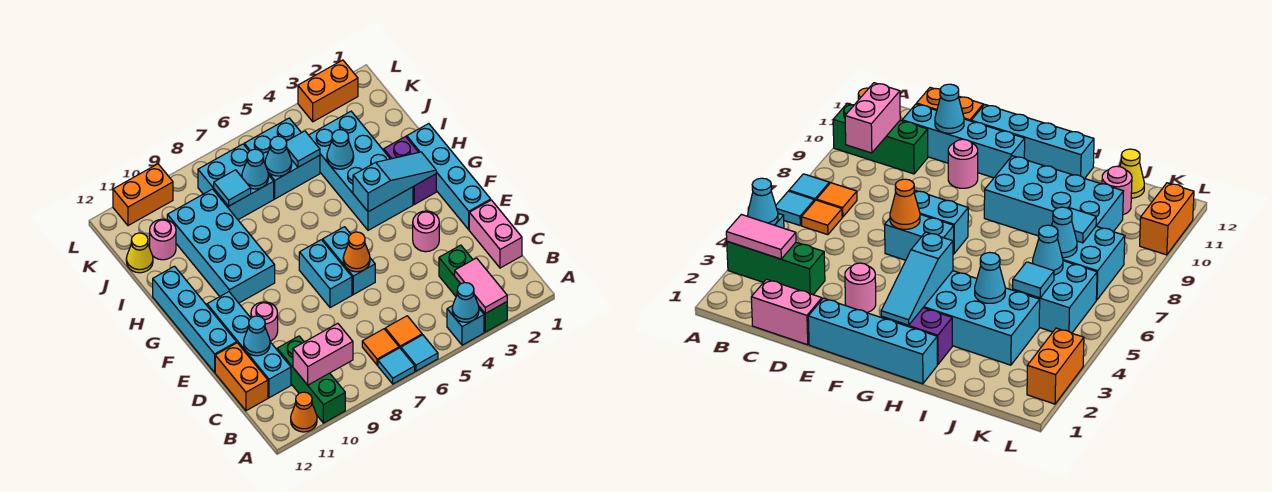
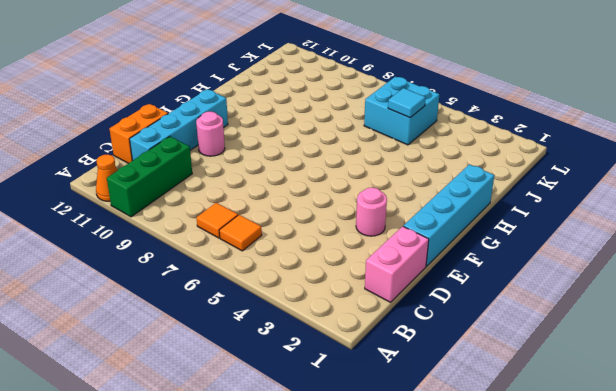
none -> green brick A3:C3 level 1
none -> cyan brick A4 level 1
none -> cyan tile A6 level 1
none -> cyan tile A7 level 1

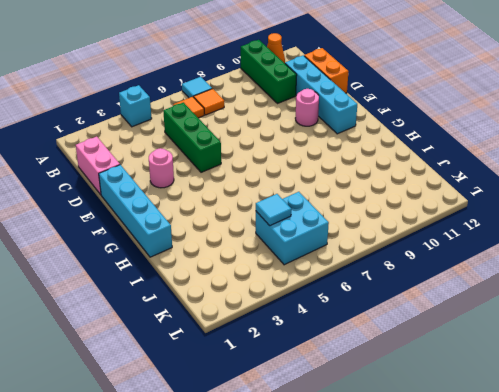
green brick C5:E5 level 1 -> green brick A3:C3 level 1
none -> cyan tile A6 level 1
none -> cyan brick E6:F6 level 1
none -> cyan brick E7:F7 level 1
none -> cyan brick E12:H12 level 1

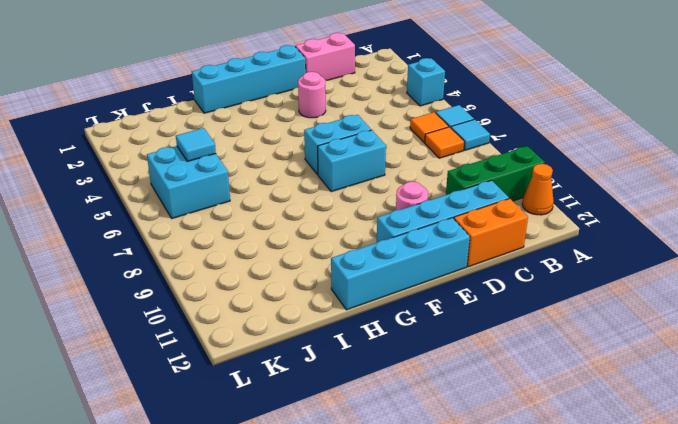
none -> green brick A3:C3 level 1
none -> purple brick G2:H2 level 1
none -> cyan brick G3:J4 level 1
none -> cyan brick G9:J10 level 1

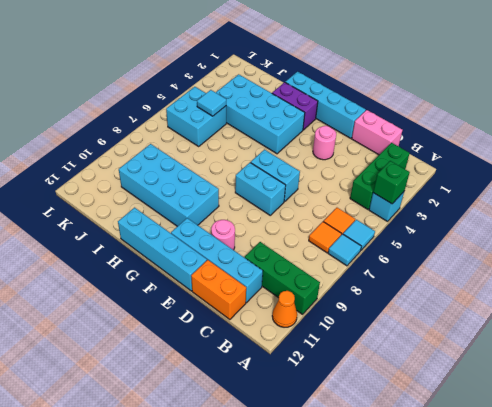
green brick A4 level 2 -> cyan cone A4 level 2
green brick B2:B4 level 1 -> green brick A3:C3 level 1
none -> cyan brick J7:K8 level 1
none -> pink round brick J11 level 1
none -> yellow cone J12 level 1
none -> orange brick L2:L3 level 1

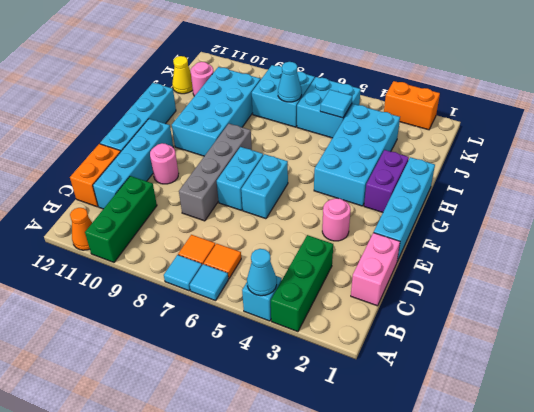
grey brick D8:G8 level 1 -> none
none -> orange brick L10:L11 level 1
none -> pink tile A3:B3 level 2
none -> pink brick B9:B10 level 2
none -> cyan cone D11 level 2

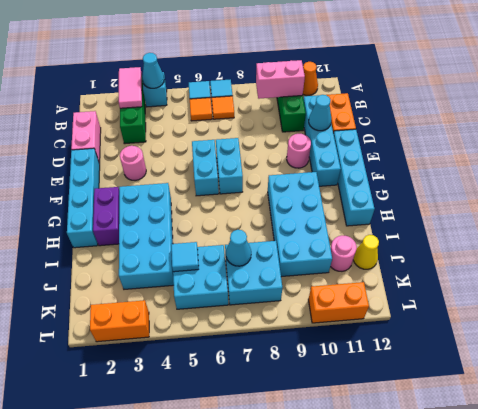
none -> orange cone E6 level 2
none -> cyan slope G2:G4 level 2 top 4
none -> cyan cone I4 level 2
none -> cyan cone J6 level 2

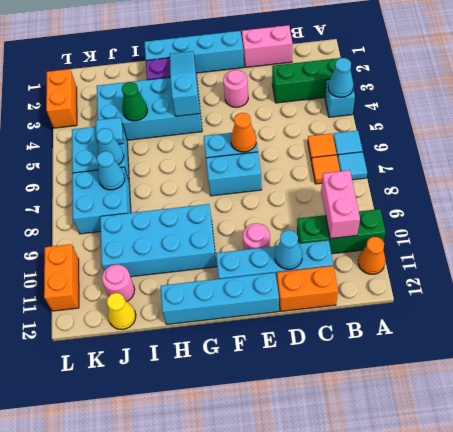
green cone I4 level 2 -> cyan cone I4 level 2
none -> pink tile A3:B3 level 2
none -> cyan tile J8 level 2

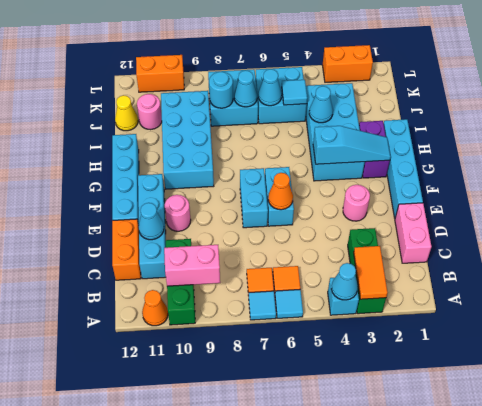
orange tile A3:B3 level 2 -> pink tile A3:B3 level 2
cyan round brick J8 level 2 -> cyan tile J8 level 2

